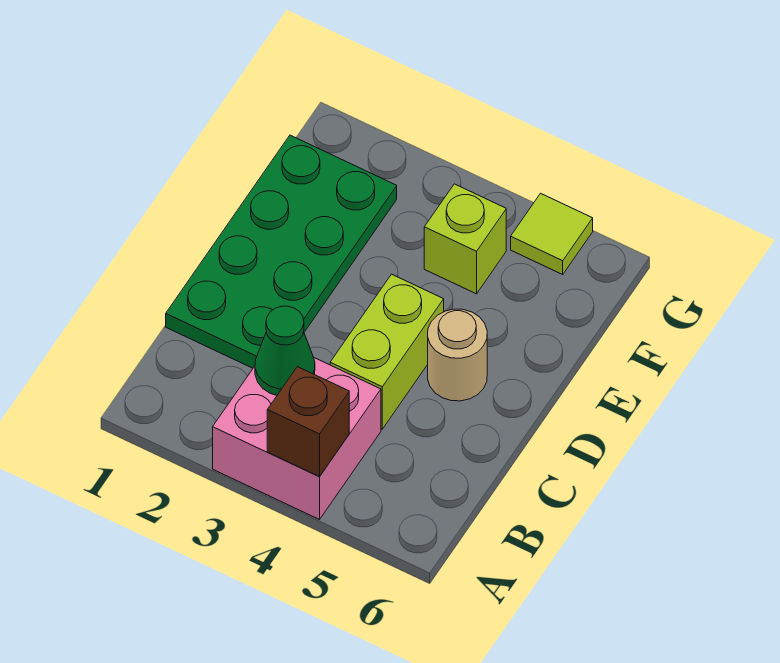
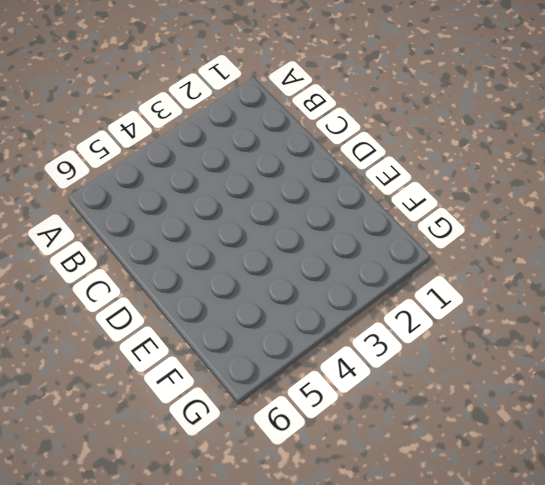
none -> pink brick A3:B4 level 1
none -> green plate C1:F2 level 1

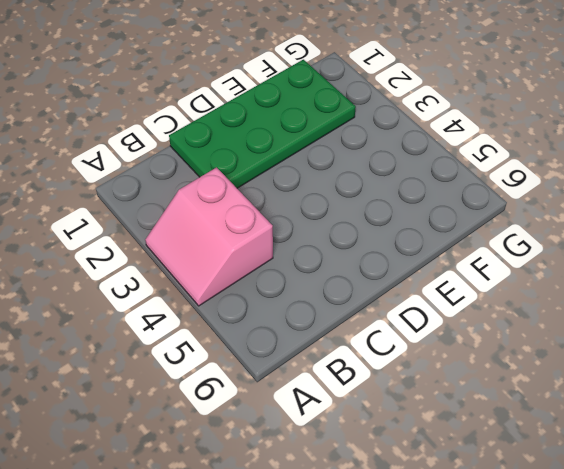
pink slope A3:B4 level 1 top B -> pink brick A3:B4 level 1
none -> lime brick C4:D4 level 1
none -> tan round brick D5 level 1

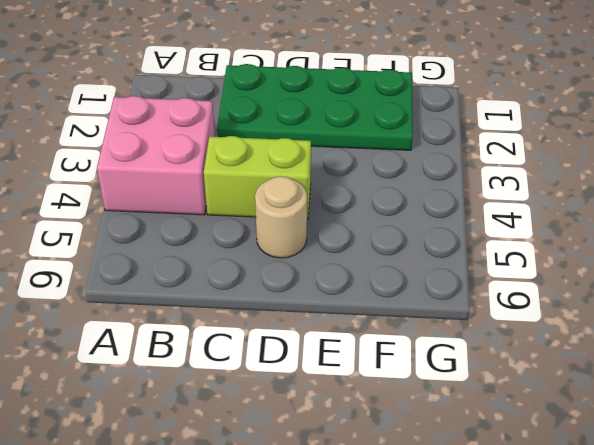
none -> lime brick F4 level 1
none -> lime tile G5 level 1

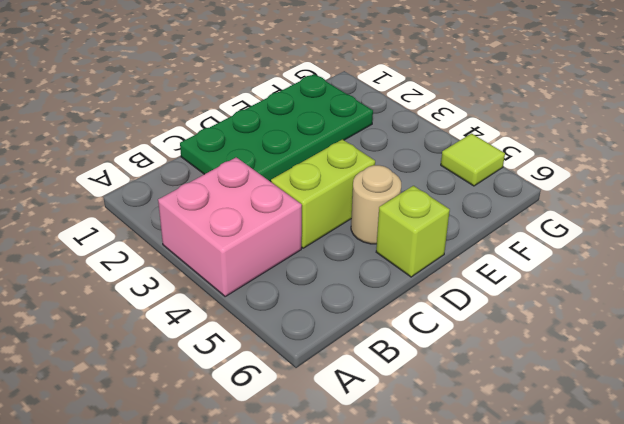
lime brick D6 level 1 -> lime brick F4 level 1
none -> brown brick A4 level 2
none -> green cone B3 level 2

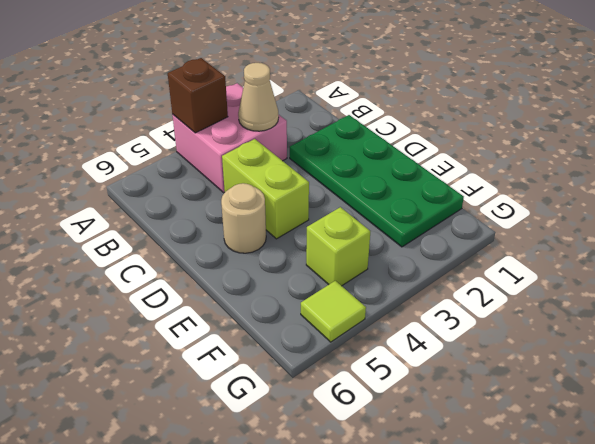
tan cone B3 level 2 -> green cone B3 level 2

